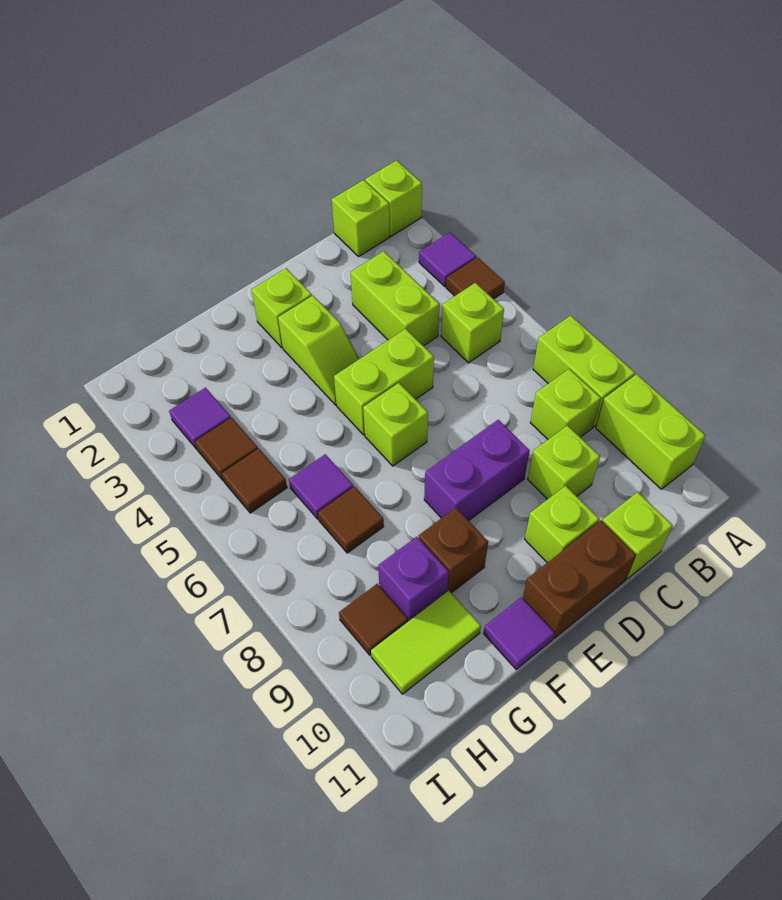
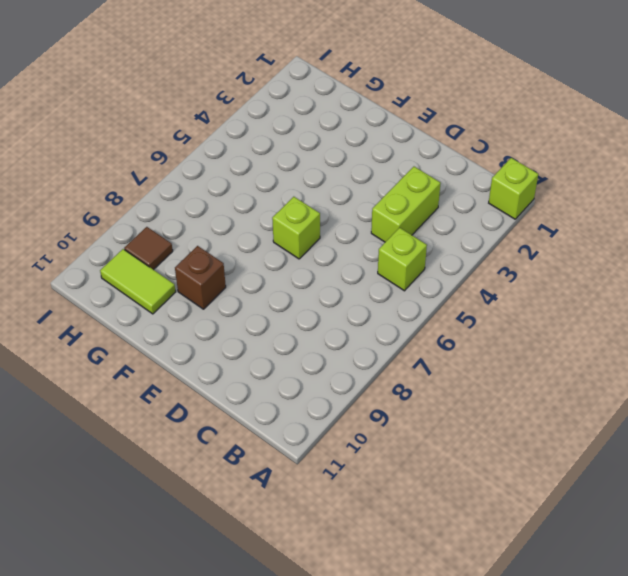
none -> purple tile A3 level 1
none -> brown tile A4 level 1
none -> lime brick A7:A8 level 1

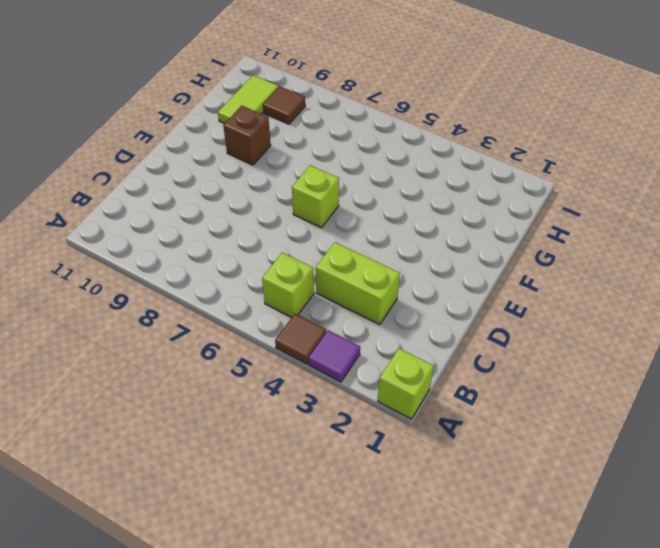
none -> lime brick A7:A8 level 1
none -> lime brick A9:A10 level 1
none -> lime brick B1 level 1

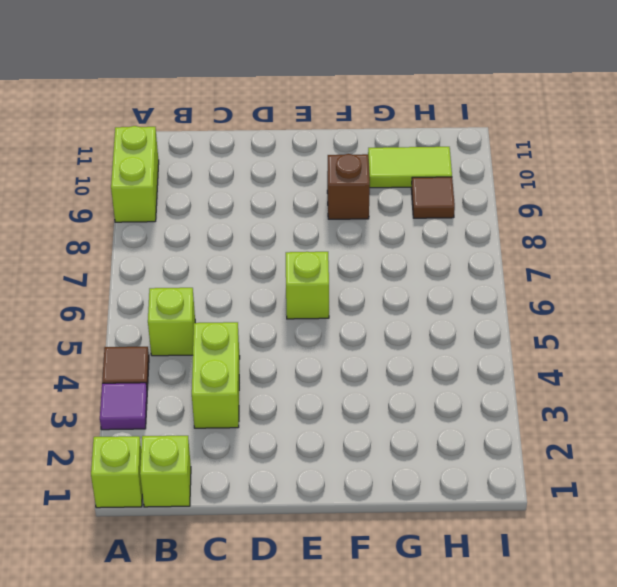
none -> lime brick A7:A8 level 1
none -> lime brick B8 level 1
none -> lime brick C9 level 1

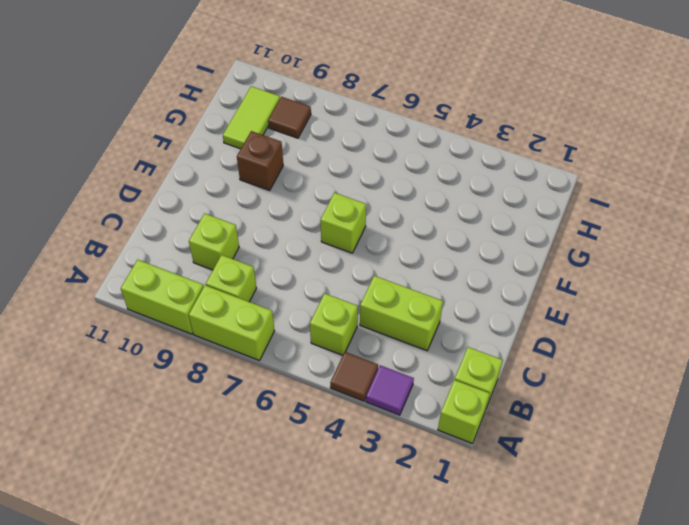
none -> lime brick C11 level 1
none -> lime brick D5:E5 level 1
none -> purple brick D8:E8 level 1

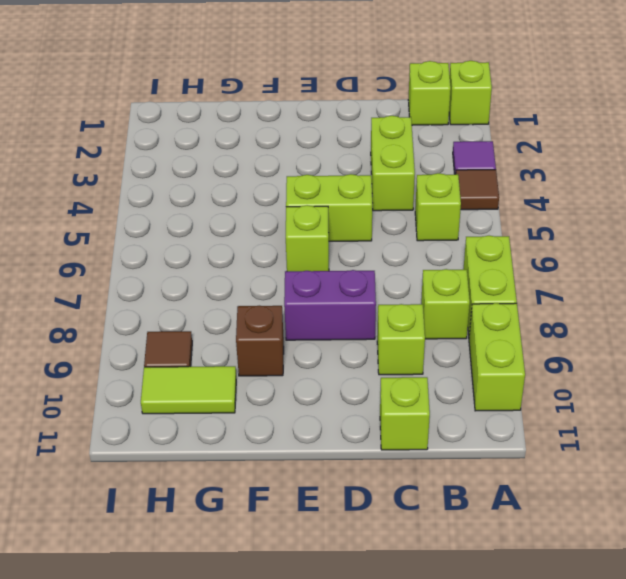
none -> lime brick D10 level 1
none -> brown brick D11:E11 level 1
none -> lime brick E2 level 1

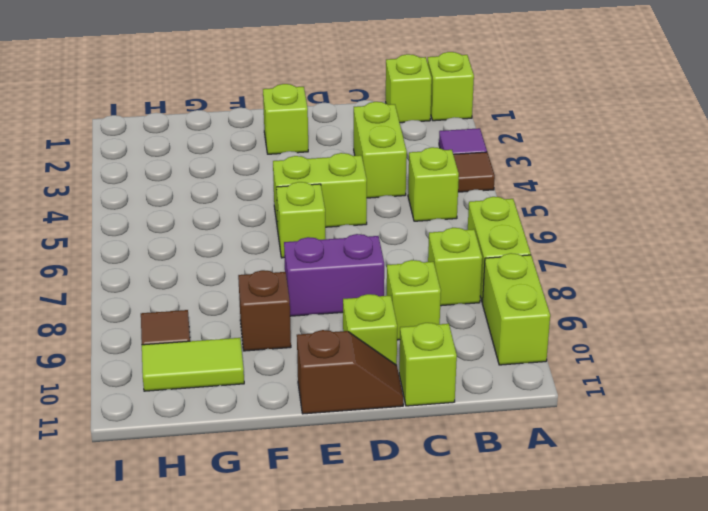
brown slope D11:E11 level 1 top E -> brown brick D11:E11 level 1
none -> lime slope E3:E4 level 1 top 3
none -> purple tile F11 level 1
none -> purple tile G6 level 1

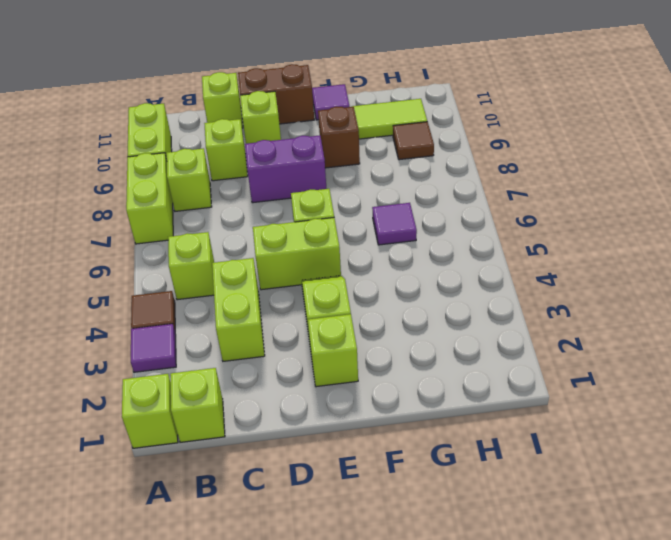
none -> brown tile G7 level 1
none -> purple brick G9 level 1
none -> purple tile H3 level 1

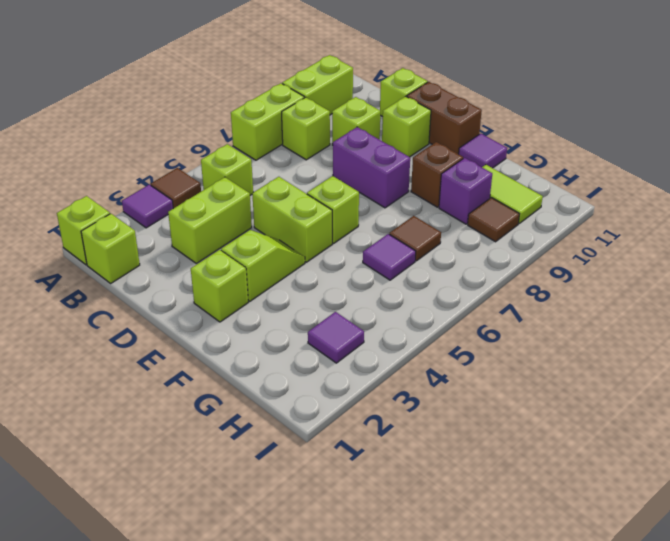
none -> brown tile H4 level 1
none -> brown tile H5 level 1

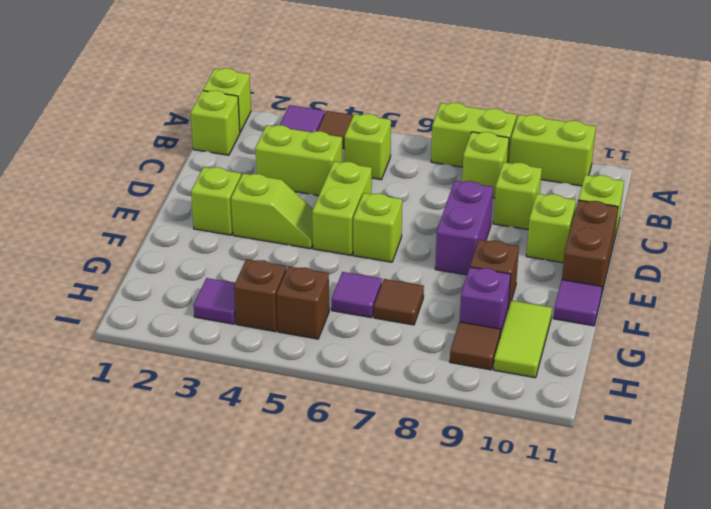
brown brick H4 level 1 -> brown tile H4 level 1
brown brick H5 level 1 -> brown tile H5 level 1

